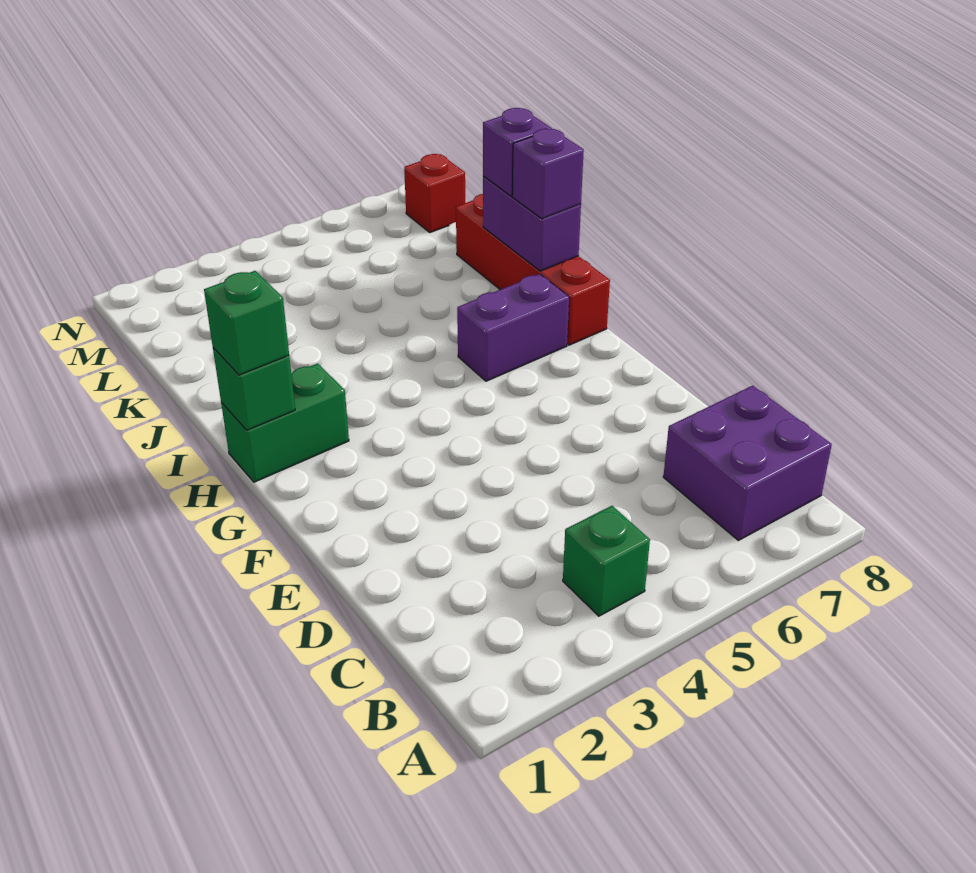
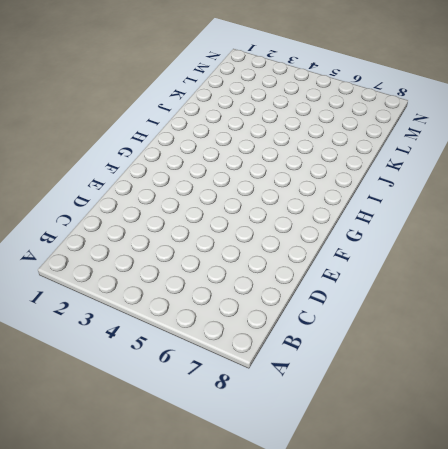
none -> green brick B4 level 1
none -> purple brick B7:C8 level 1

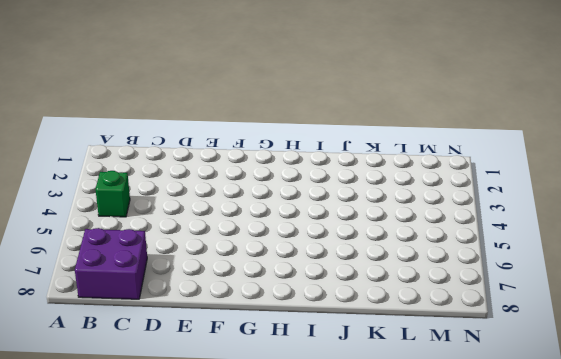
none -> green brick H1:H2 level 1
none -> purple brick H6:H7 level 1

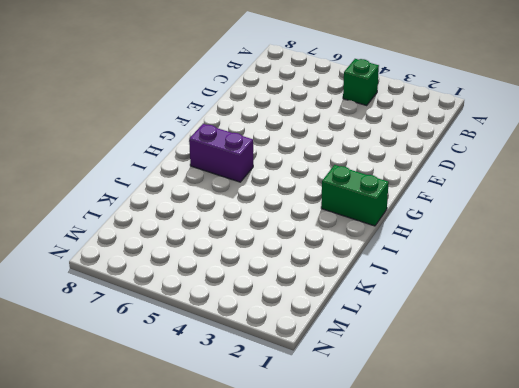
none -> purple brick B7:C8 level 1
none -> red brick H8:K8 level 1

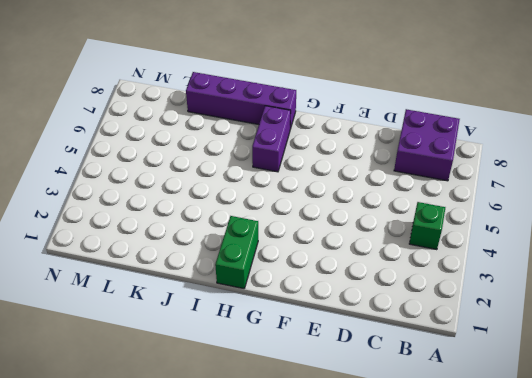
purple brick H8:K8 level 1 -> red brick H8:K8 level 1
none -> red brick M8 level 1
none -> green brick H1 level 2

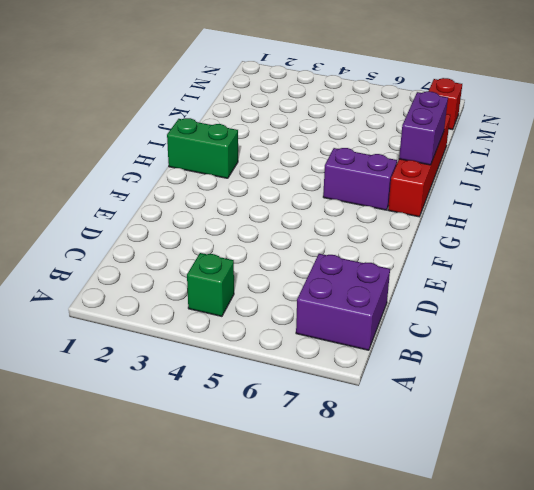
none -> green brick H1 level 2
none -> green brick H1 level 3

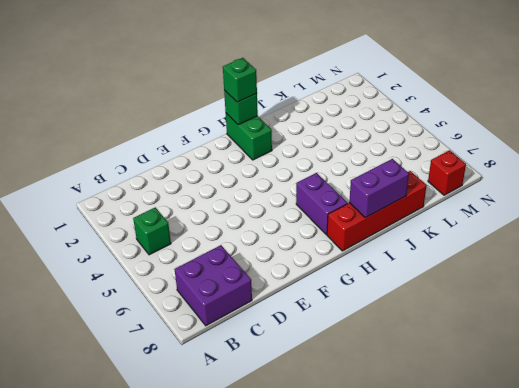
none -> purple brick I8 level 3
none -> purple brick J8 level 3

